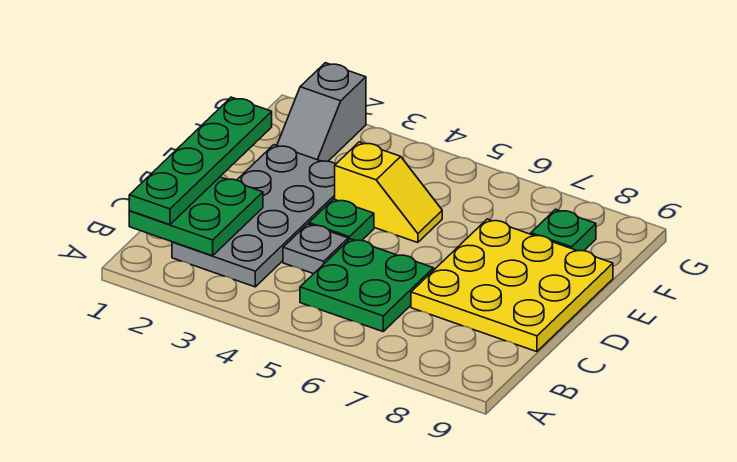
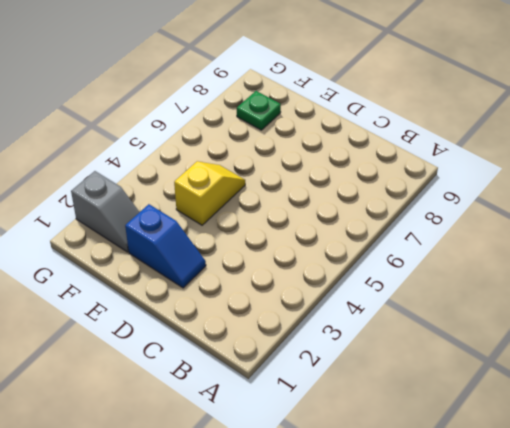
blue slope D2:E2 level 1 top E -> grey plate B2:E3 level 1
none -> green plate B5:C6 level 1
none -> grey plate C4 level 1

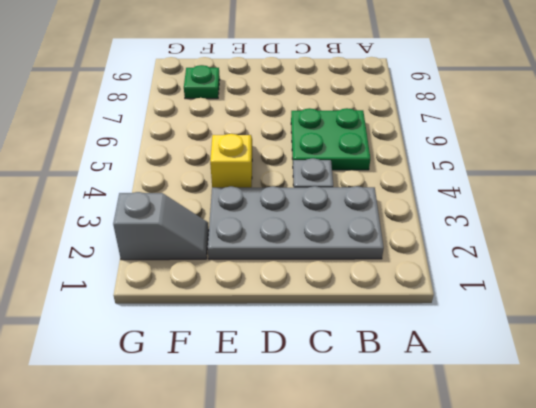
none -> yellow plate C7:E9 level 1
none -> green plate D4 level 1

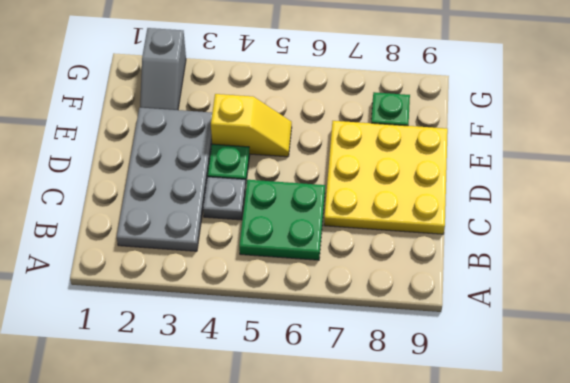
none -> green plate B1:C2 level 2
none -> green plate B1:E1 level 3

